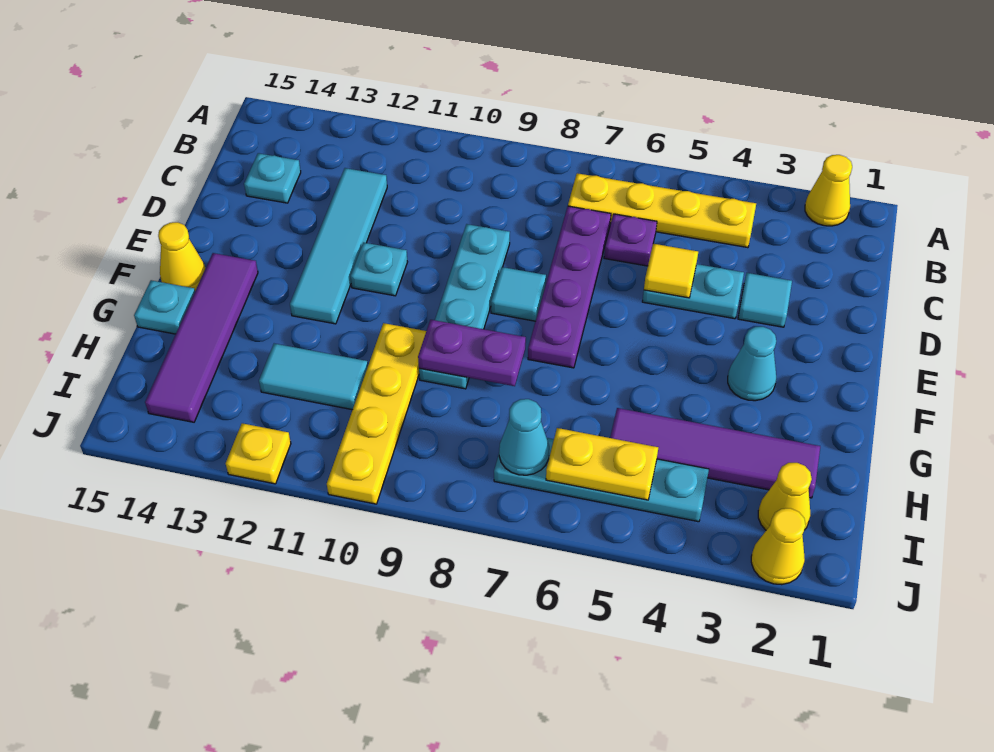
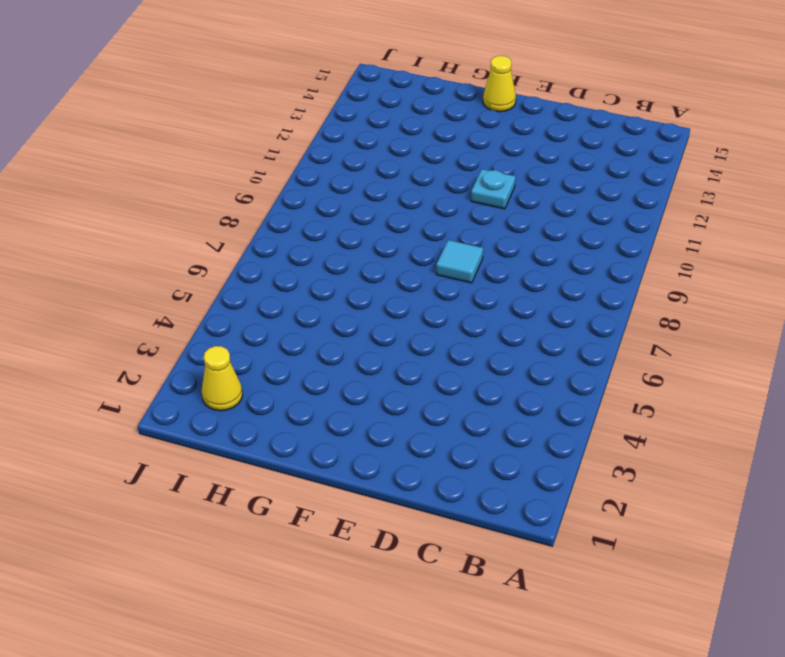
none -> yellow cone A2 level 1
none -> yellow plate B4:B7 level 1
none -> purple plate C6 level 1

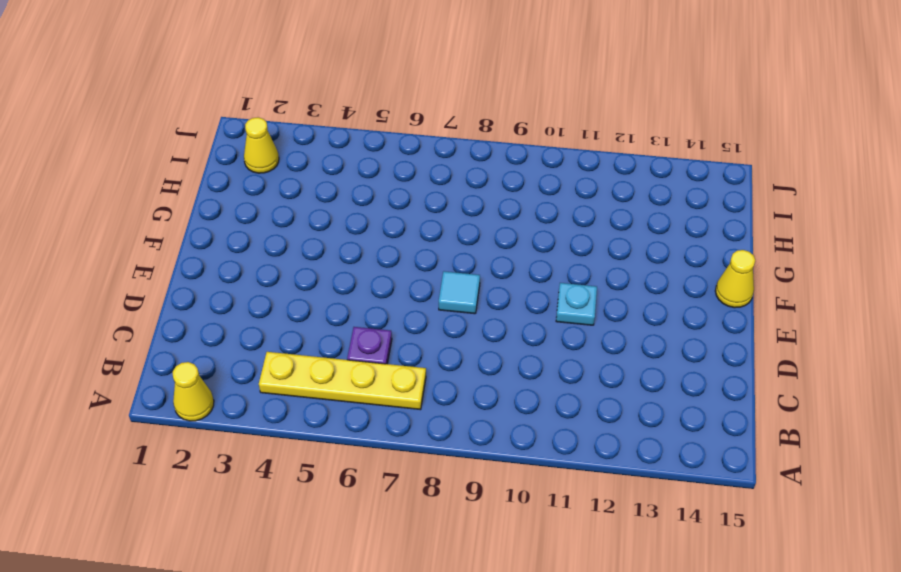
none -> purple plate C7:F7 level 1
none -> cyan tile C12:F12 level 1
none -> cyan plate C14 level 1

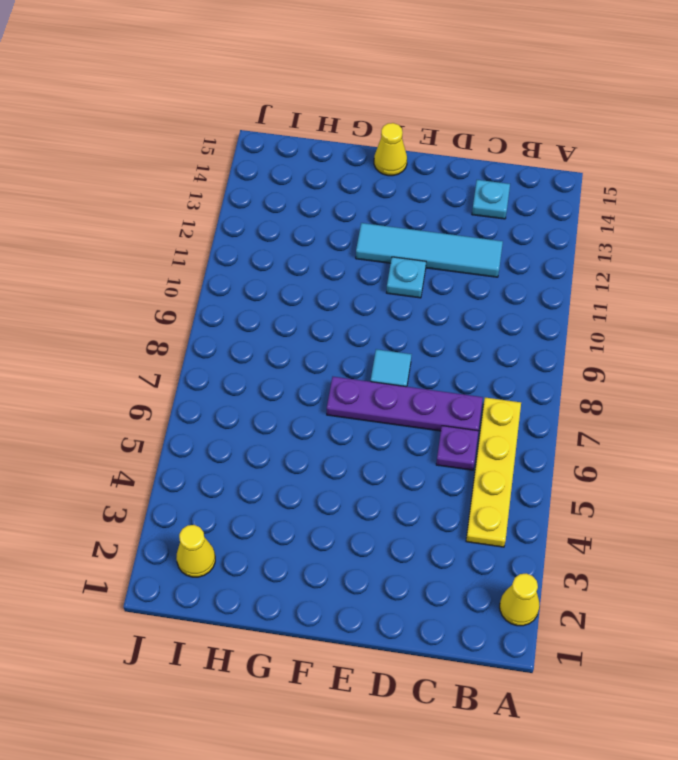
none -> cyan tile D3 level 1
none -> cyan plate D4:D5 level 1
none -> cyan plate D9:G9 level 1

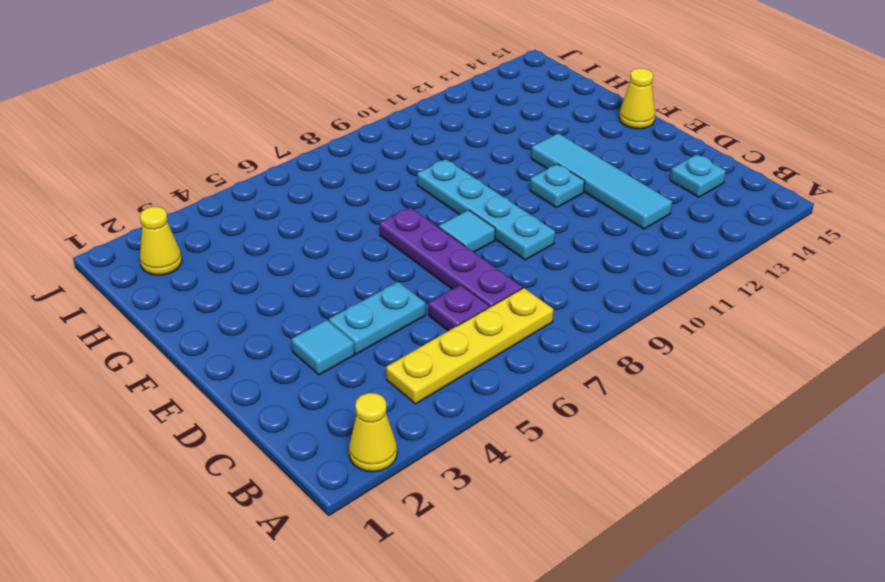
none -> cyan cone F3 level 1
none -> purple tile F14:I14 level 1
none -> yellow plate G10:J10 level 1

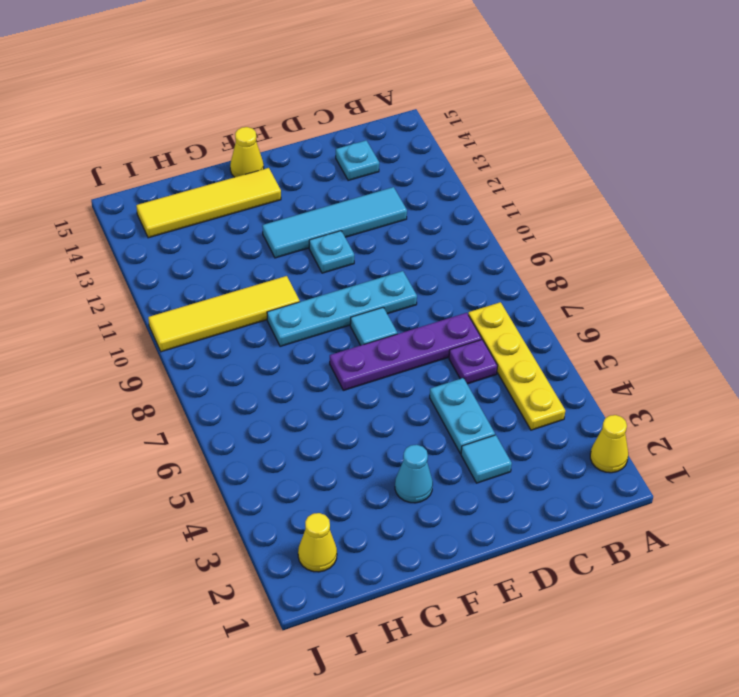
yellow tile F14:I14 level 1 -> purple tile F14:I14 level 1
yellow tile G10:J10 level 1 -> yellow plate G10:J10 level 1
none -> cyan plate G15 level 1
none -> purple tile H2:H5 level 1
none -> cyan tile H11:H12 level 1

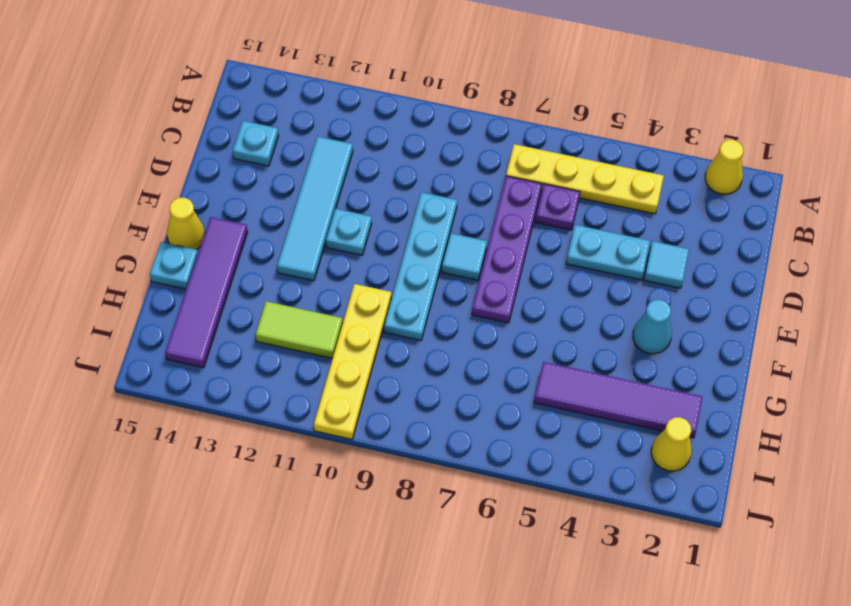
lime tile H11:H12 level 1 -> cyan tile H11:H12 level 1
none -> cyan plate I4:I7 level 1
none -> yellow cone J2 level 1
none -> yellow plate J12 level 1

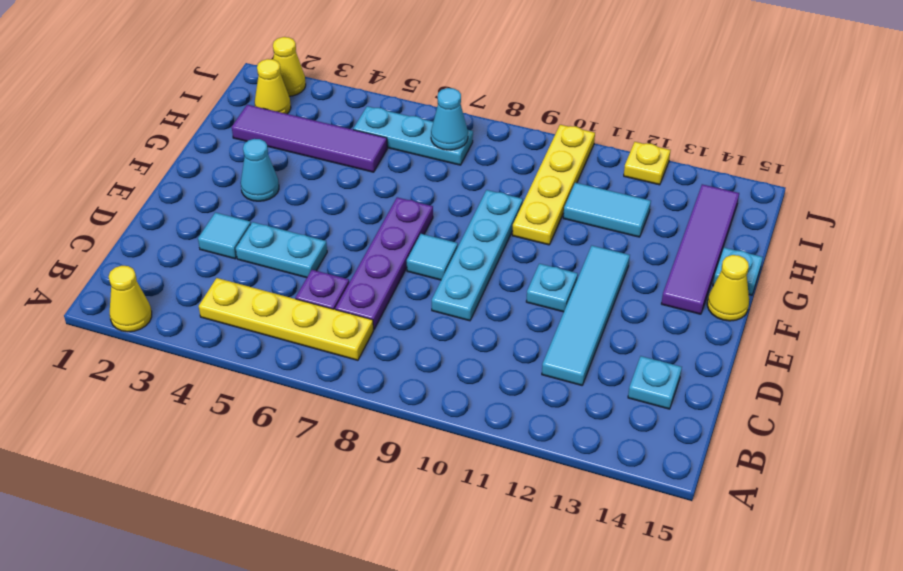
cyan plate I5:I7 level 1 -> cyan plate I4:I7 level 1
none -> yellow tile D5 level 2
none -> purple plate G8:G9 level 2
none -> yellow plate I5:I6 level 2

